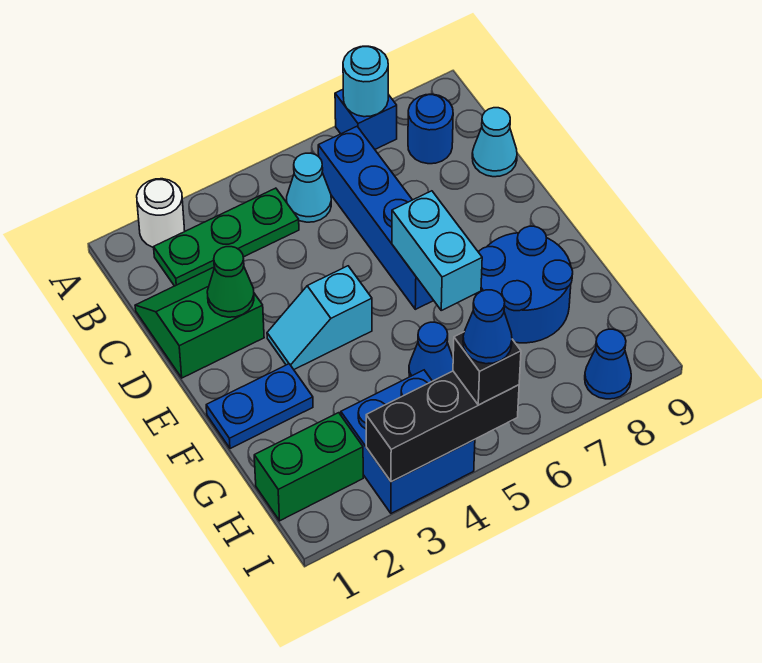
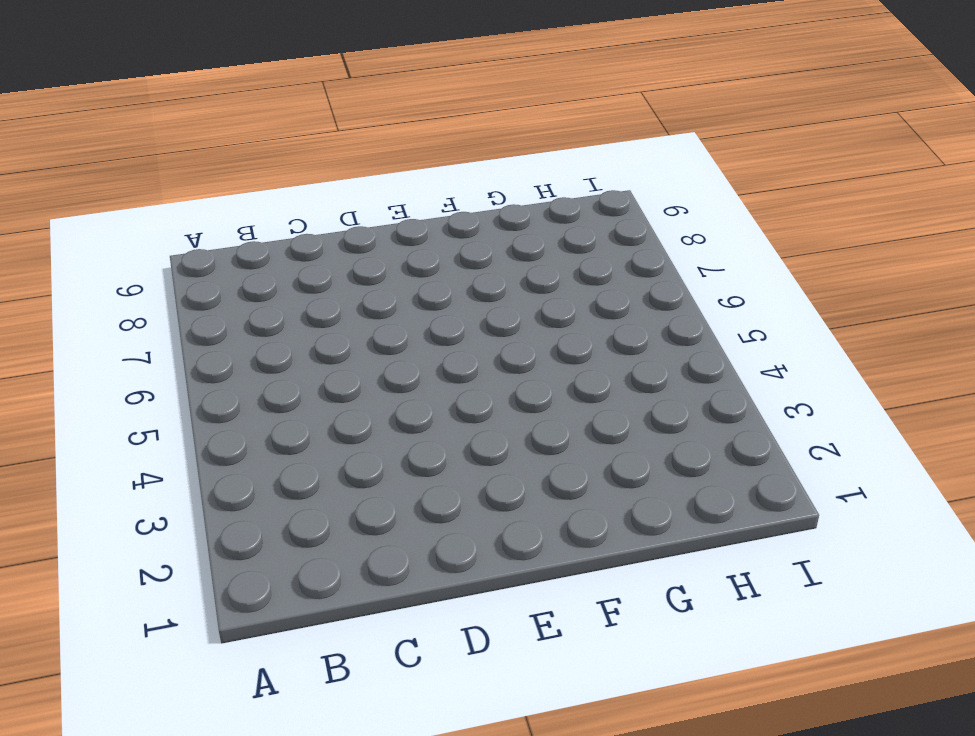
none -> white round brick A2 level 1
none -> blue brick A7 level 1
none -> green plate B2:B4 level 1

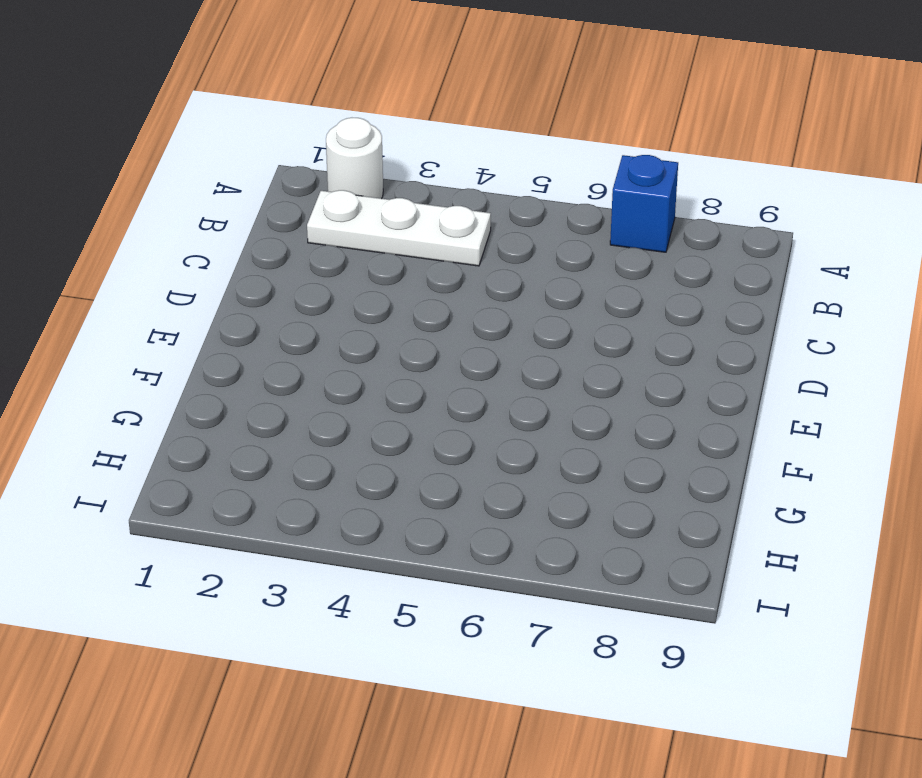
white plate B2:B4 level 1 -> green plate B2:B4 level 1
none -> cyan cone B5 level 1
none -> blue brick B6:E6 level 1
none -> blue round brick B8 level 1

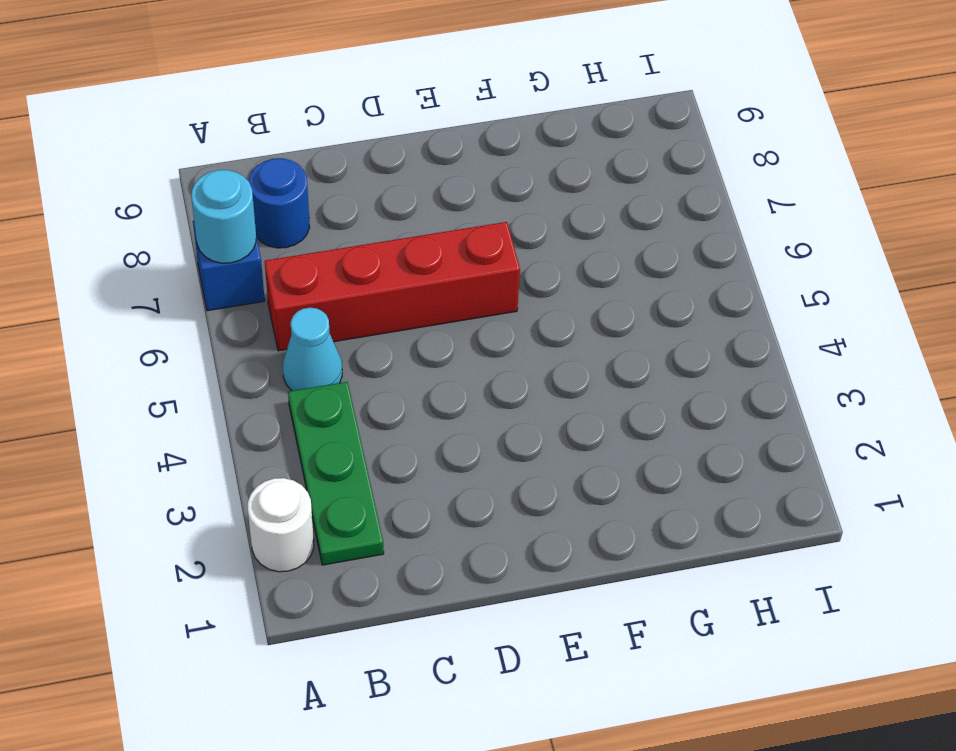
red brick B6:E6 level 1 -> blue brick B6:E6 level 1
none -> green slope C1:D2 level 1 top D
none -> cyan cone C9 level 1
none -> cyan slope E3:E4 level 1 top 4

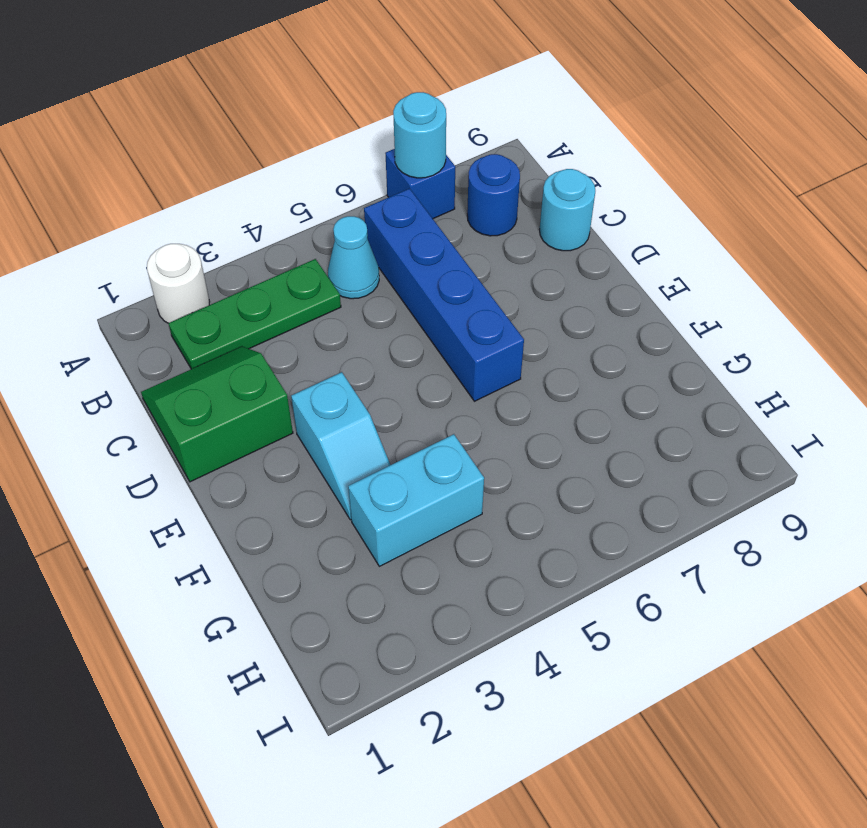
cyan round brick C9 level 1 -> cyan cone C9 level 1
cyan slope E3:F3 level 1 top E -> cyan slope E3:E4 level 1 top 4
cyan brick G3:G4 level 1 -> cyan brick E6:F6 level 2
none -> blue plate F1:F2 level 1
none -> blue round brick F7:G8 level 1
none -> blue cone G5 level 1

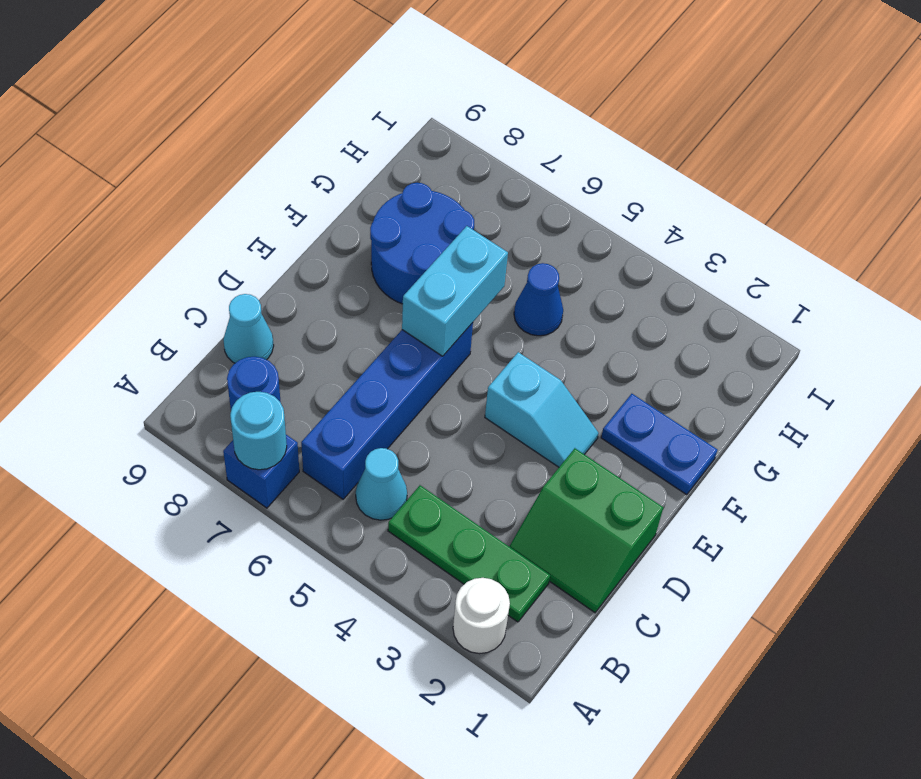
none -> green brick H1:H2 level 1
none -> blue brick H3:I4 level 1
none -> blue cone I8 level 1

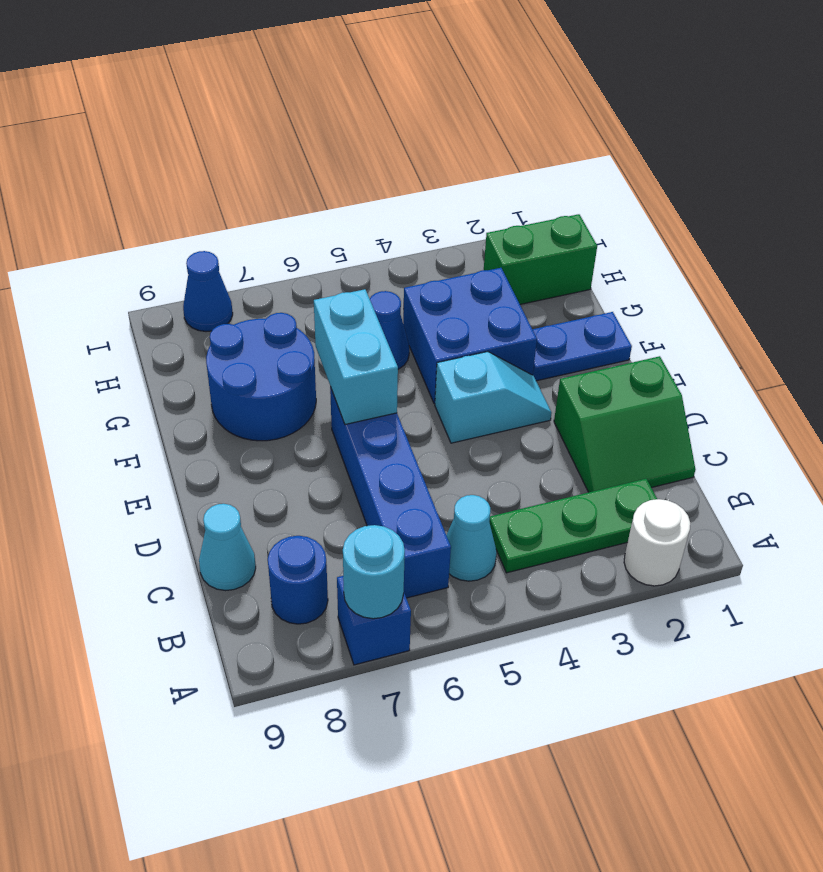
blue brick F3:G4 level 1 -> blue brick H3:I4 level 1
none -> green cone D2 level 2
none -> black brick I3:I5 level 2
none -> black brick I5 level 3

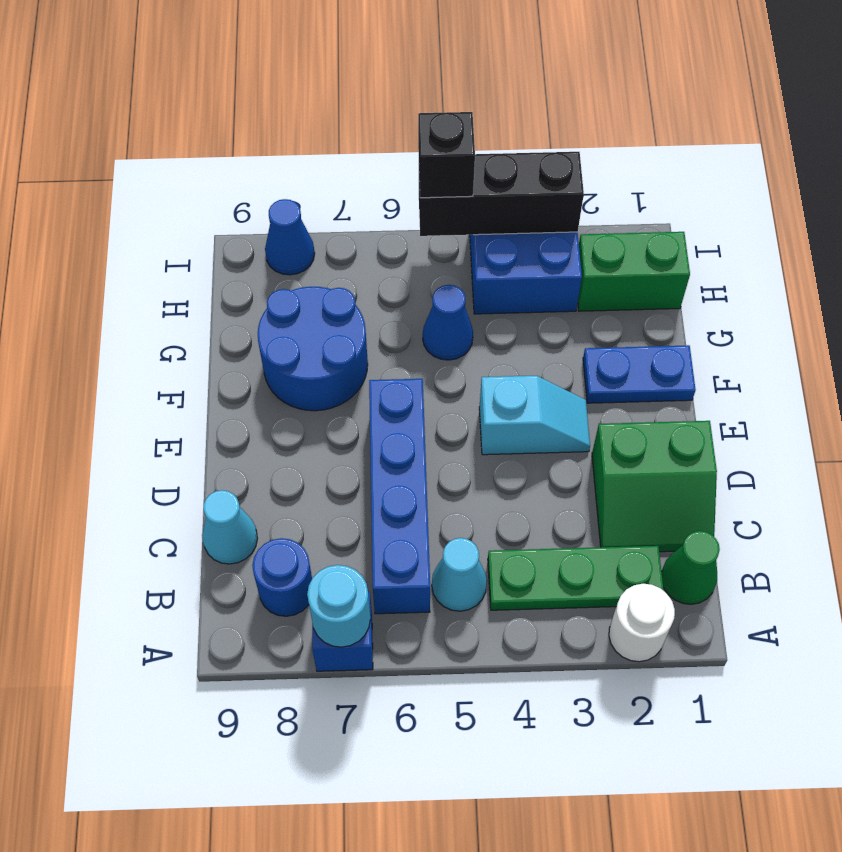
green cone B1 level 1 -> green cone D2 level 2
none -> cyan brick E6:F6 level 2
none -> blue cone I5 level 4

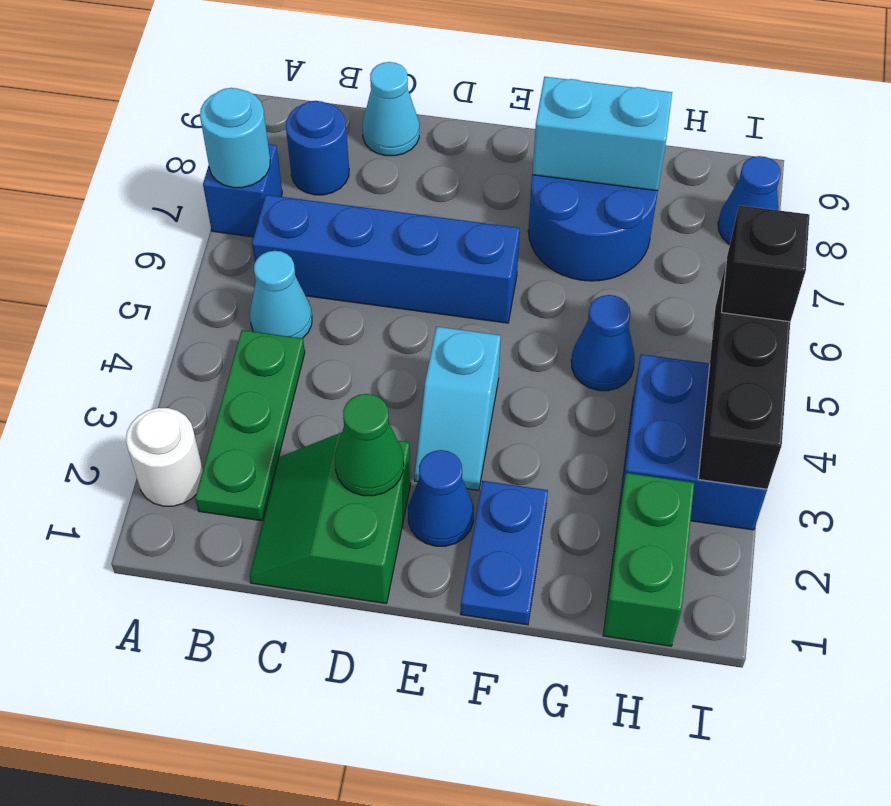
blue cone E2 level 1 -> blue cone I5 level 4
cyan brick F8:G8 level 2 -> cyan brick E6:F6 level 2

